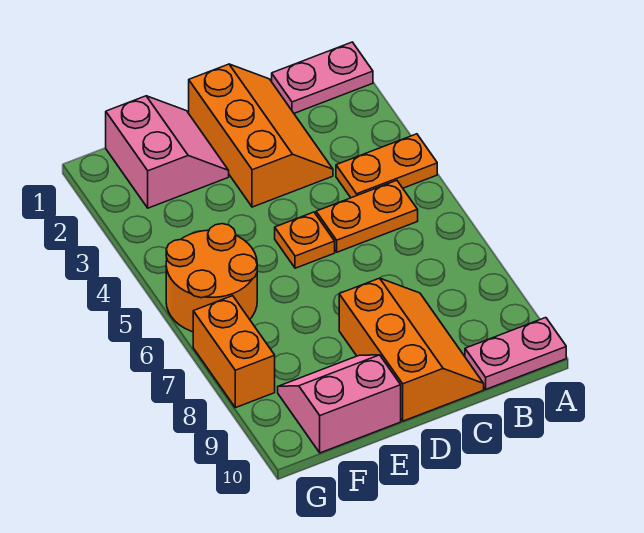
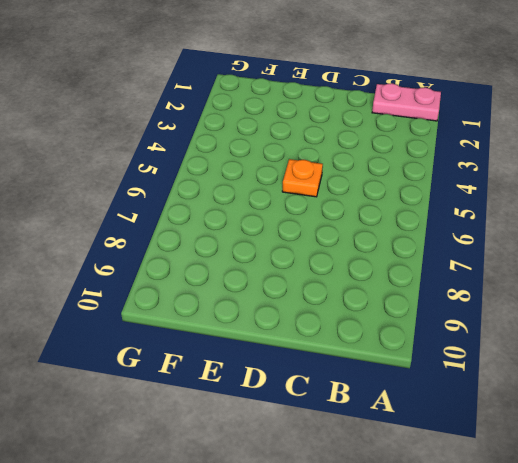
none -> orange plate A4:B4 level 1
none -> pink plate A10:B10 level 1

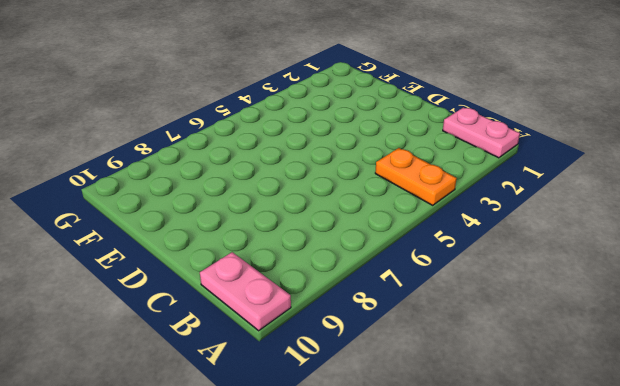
none -> orange plate B5:C5 level 1
none -> orange slope C1:D3 level 1 top D

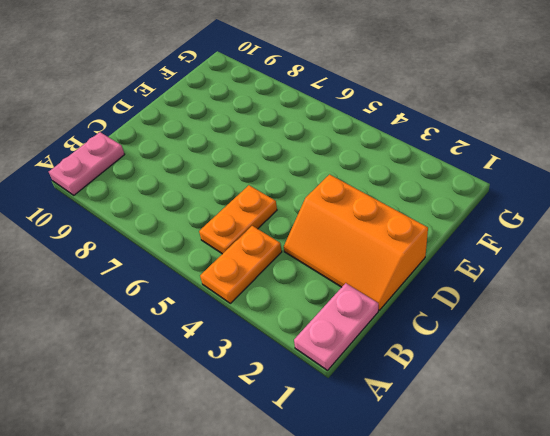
none -> orange slope C8:D10 level 1 top D
none -> orange plate D5 level 1

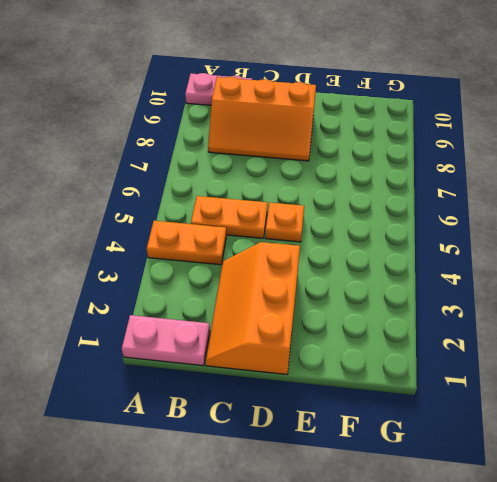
orange slope B8:D9 level 1 top 9 -> orange slope C8:D10 level 1 top D
none -> pink slope E1:F2 level 1 top F
none -> pink slope E9:F10 level 1 top 10

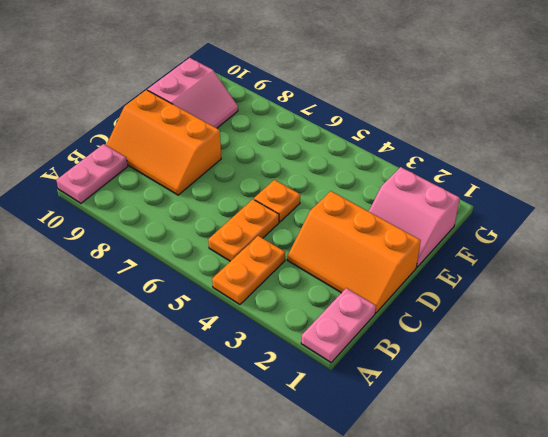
none -> orange round brick F5:G6 level 1
none -> orange brick G7:G8 level 1

